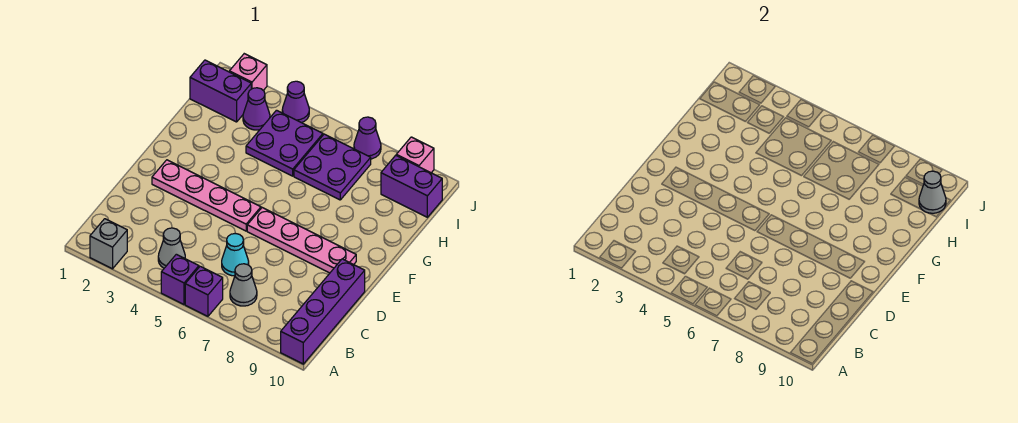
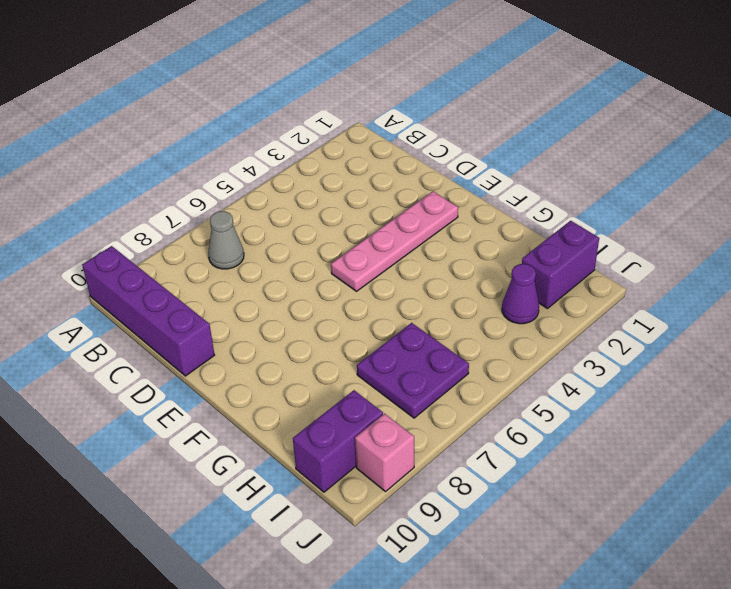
none -> grey brick A2 level 1
none -> purple brick A5 level 1
none -> purple brick A6 level 1

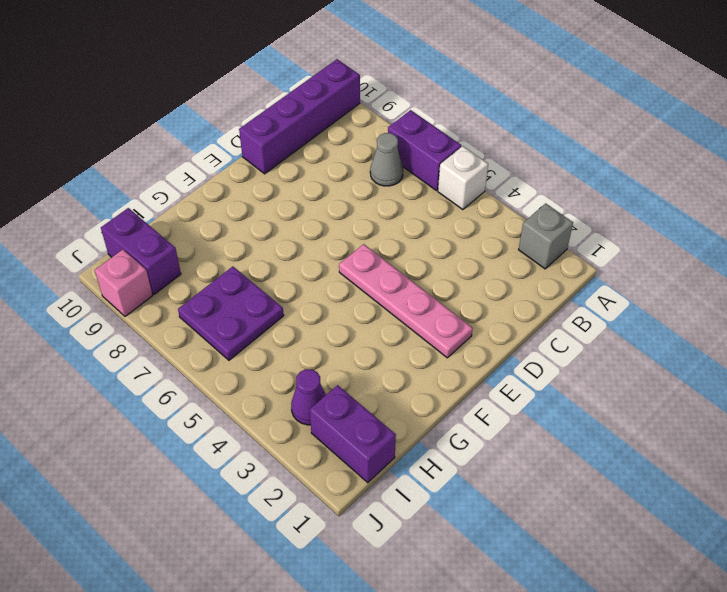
white brick A5 level 1 -> purple brick A5 level 1
purple brick A6:A7 level 1 -> purple brick A6 level 1
none -> grey cone B4 level 1
none -> cyan cone C6 level 1
none -> pink plate E6:E9 level 1

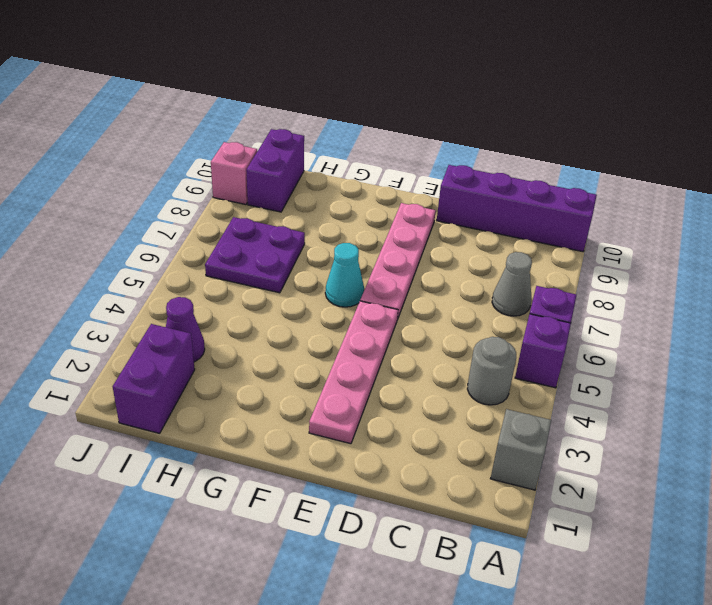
grey round brick B4 level 1 -> grey cone B4 level 1
cyan cone F6 level 1 -> cyan cone C6 level 1
none -> purple plate H4:I5 level 1
none -> pink brick J2 level 1
none -> purple cone J4 level 1

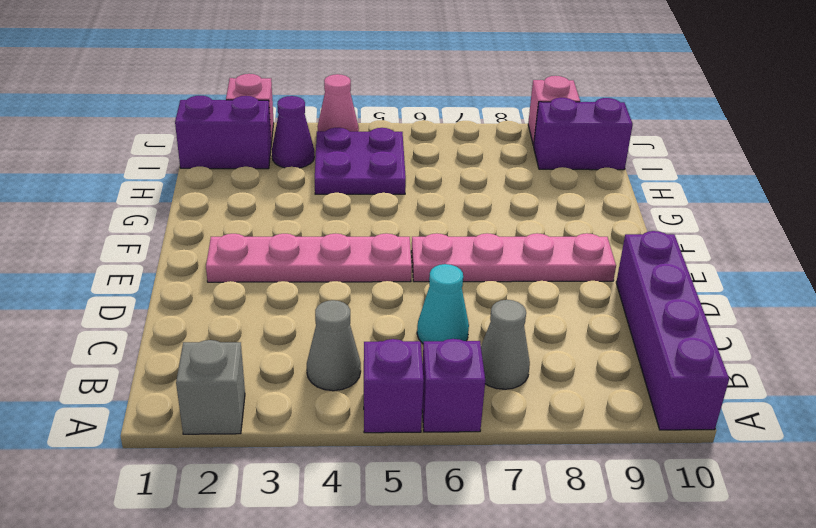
pink cone J4 level 1 -> purple cone J4 level 1
none -> purple plate H6:I7 level 1
none -> purple cone J7 level 1
none -> grey cone I10 level 2

